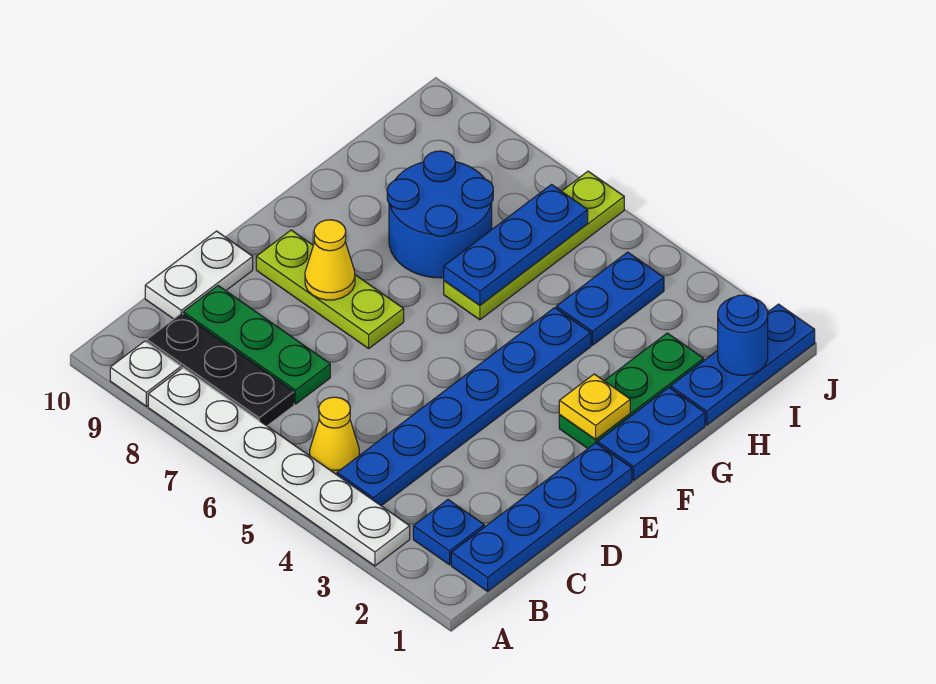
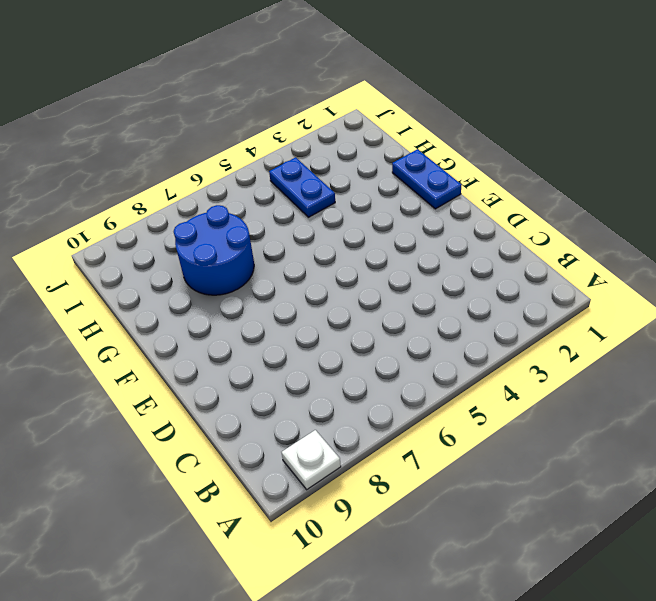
none -> white plate A3:A8 level 1
none -> blue plate B1:E1 level 1
none -> blue plate B2 level 1

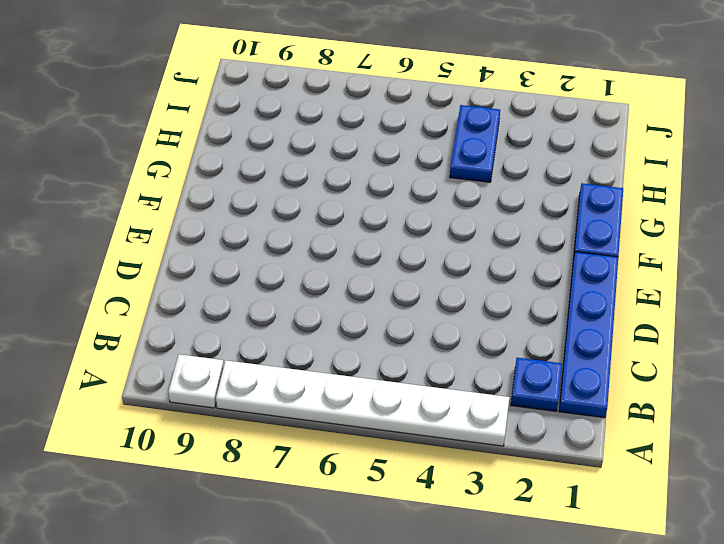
none -> blue plate B4:G4 level 1
none -> yellow cone B5 level 1
none -> black plate B7:B9 level 1

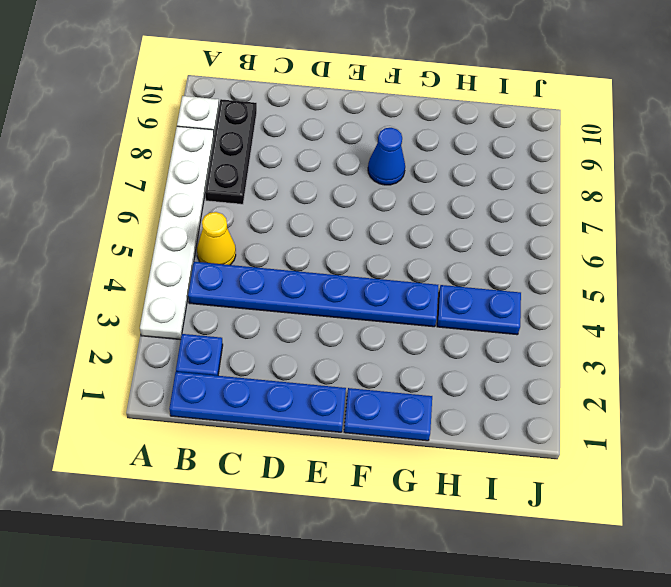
blue cone F8 level 1 -> none
none -> green plate C7:C9 level 1
none -> white plate C10:D10 level 1
none -> lime plate E7:E9 level 1

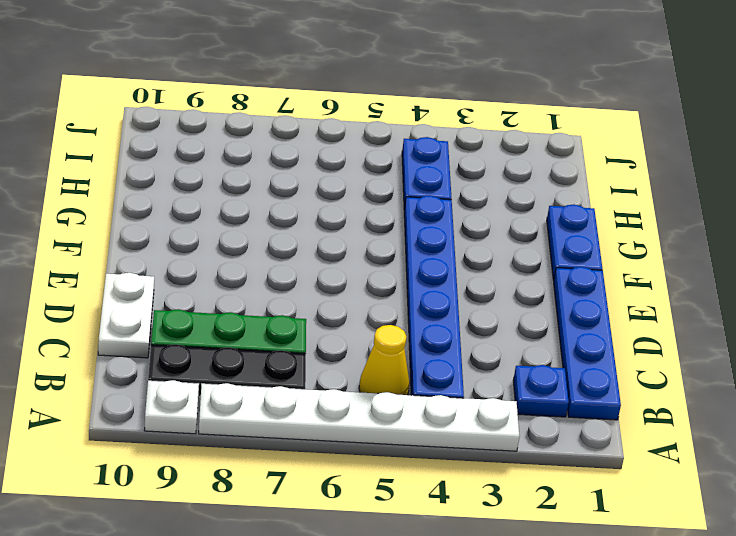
none -> lime plate E7:E9 level 1
none -> green plate F2:H2 level 1
none -> lime plate G6:J6 level 1

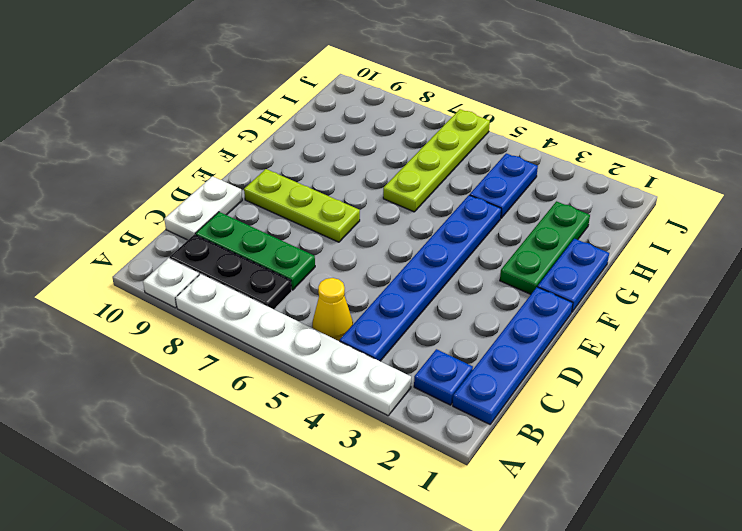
none -> blue round brick G7:H8 level 1
none -> blue plate H1:J1 level 1
none -> yellow cone E8 level 2

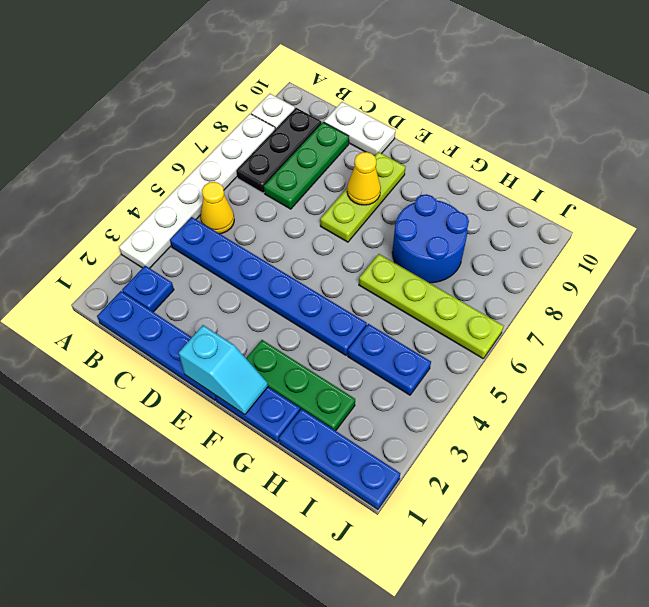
cyan slope E1:F1 level 2 top E -> none
none -> yellow plate F2 level 2
none -> blue plate G6:I6 level 2
none -> blue round brick I1 level 2

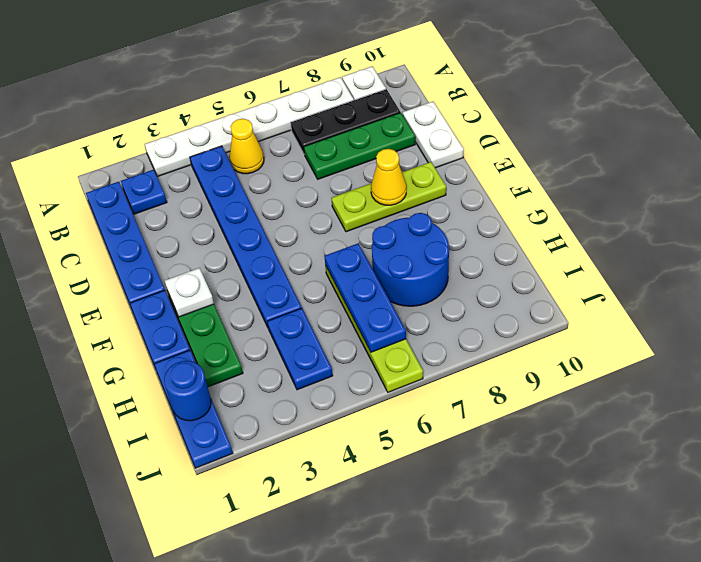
white plate F2 level 2 -> yellow plate F2 level 2

